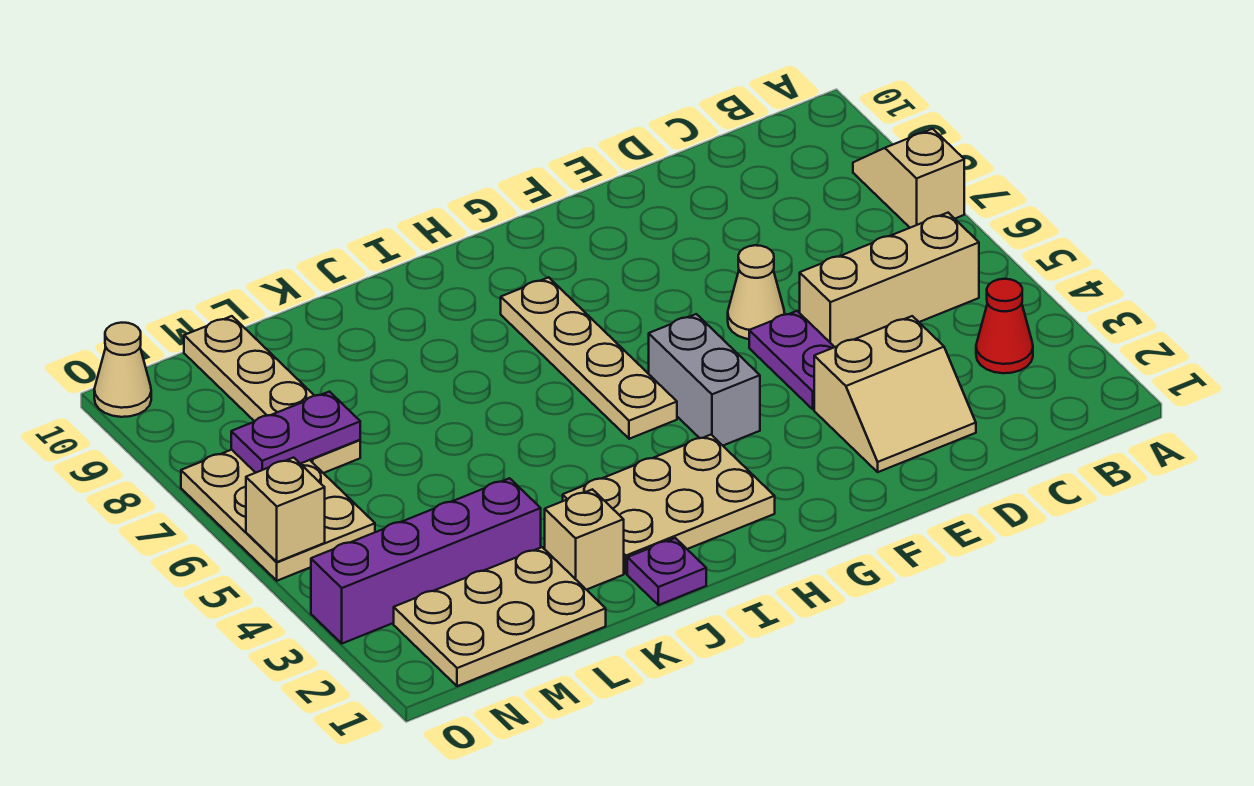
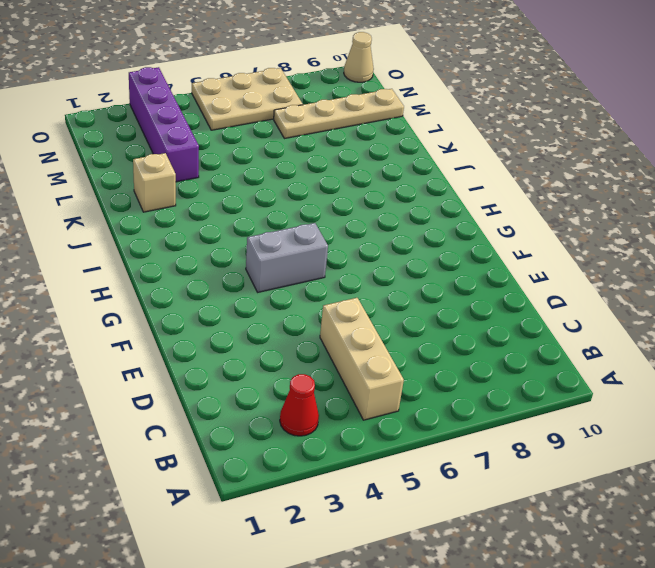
none -> tan slope A7:A8 level 1 top 7
none -> tan slope D2:E3 level 1 top 3
none -> purple plate E4:E5 level 1

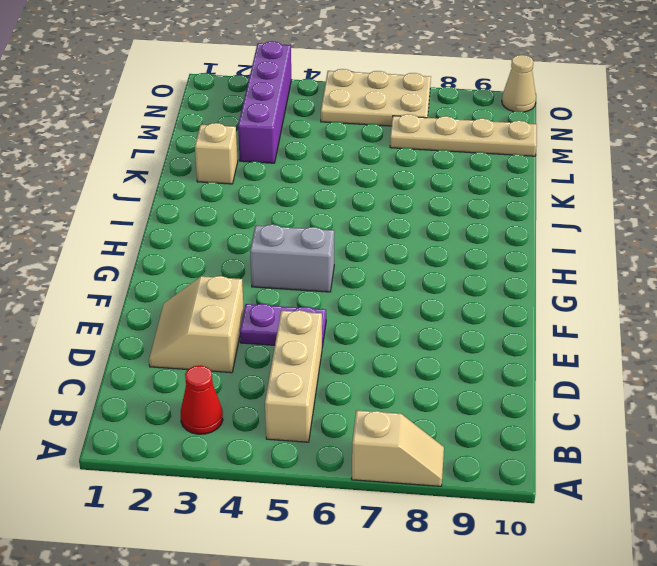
none -> tan cone E6 level 1
none -> tan plate H2:J3 level 1
none -> tan plate H5:H8 level 1

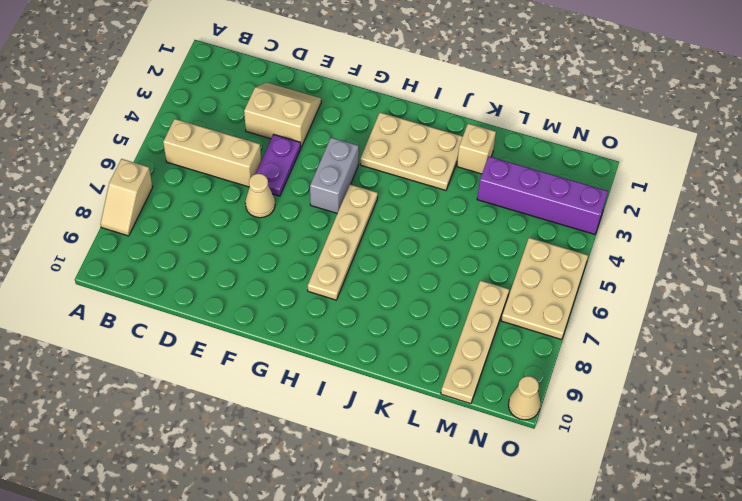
none -> red cone B3 level 1
none -> purple plate J1 level 1
none -> tan plate L1:N2 level 1

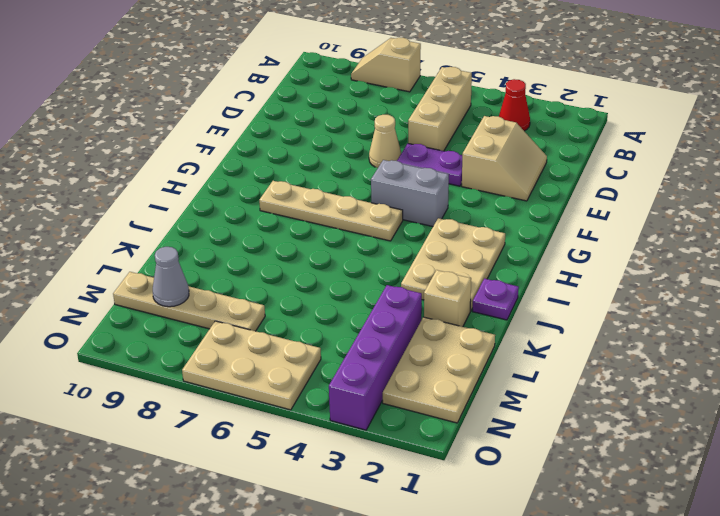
grey cone M9 level 2 -> none
none -> tan cone O10 level 1
none -> purple plate M7:N7 level 2
none -> tan brick O5 level 2

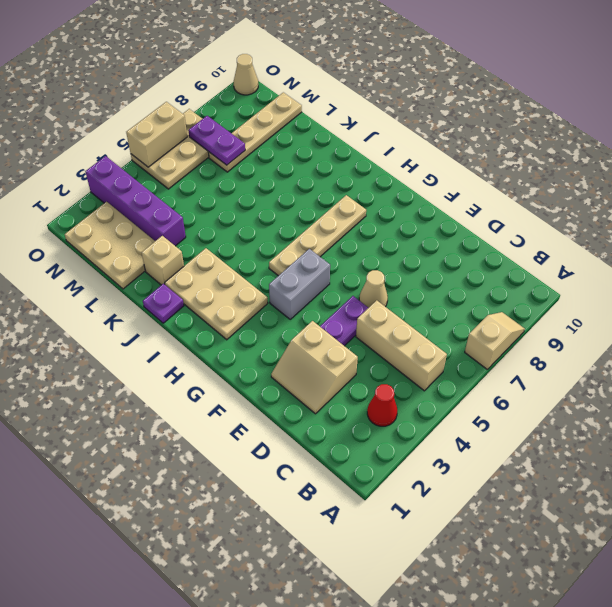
tan brick O5:O6 level 2 -> tan brick O5 level 2

